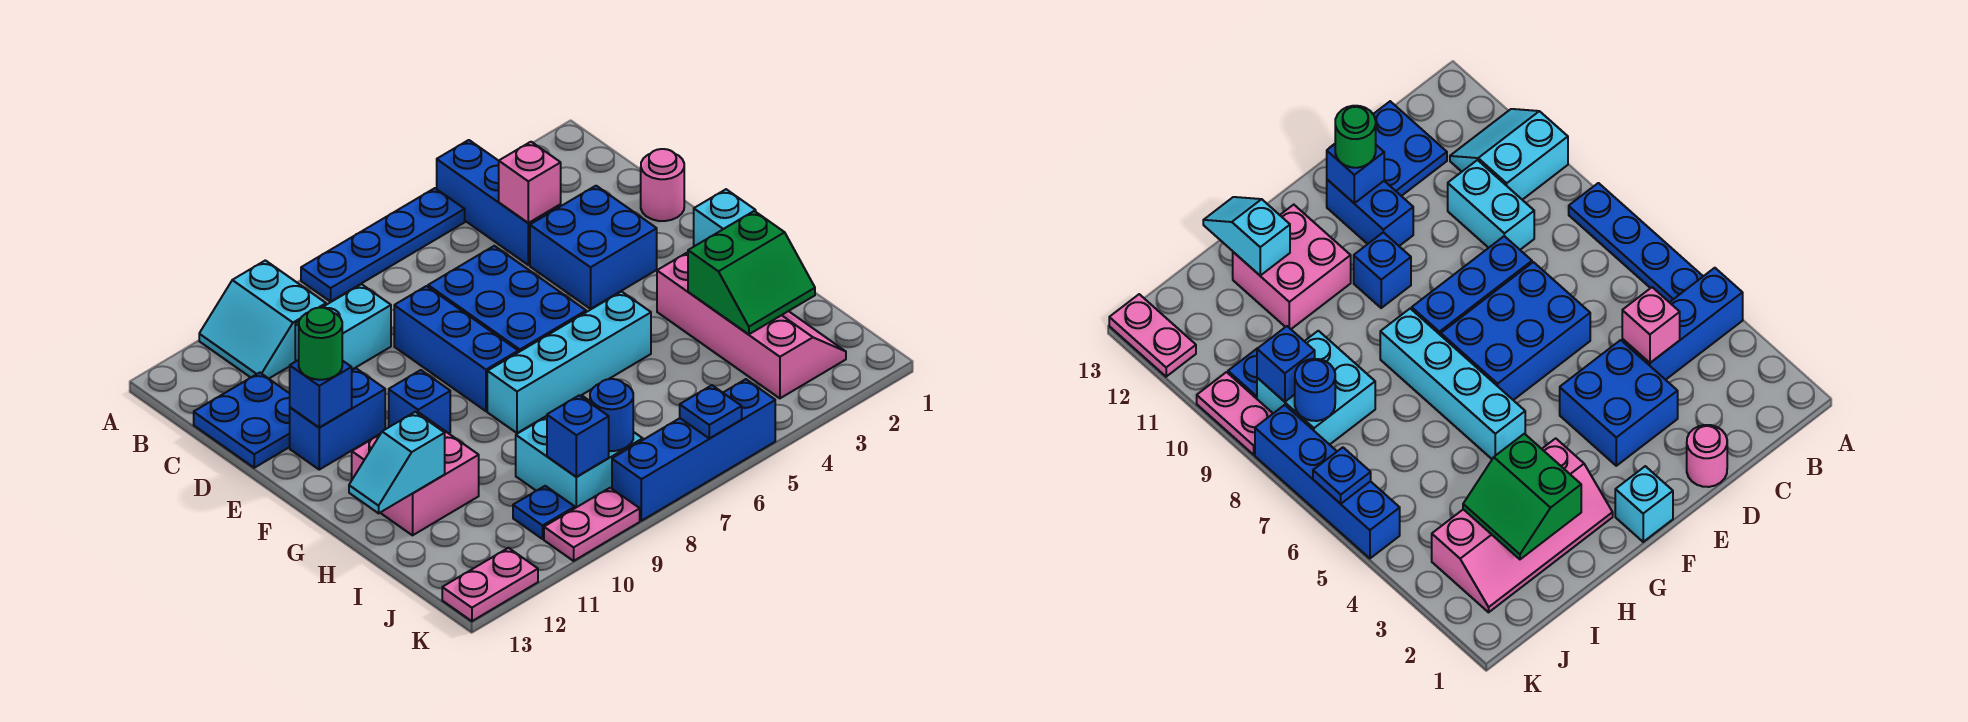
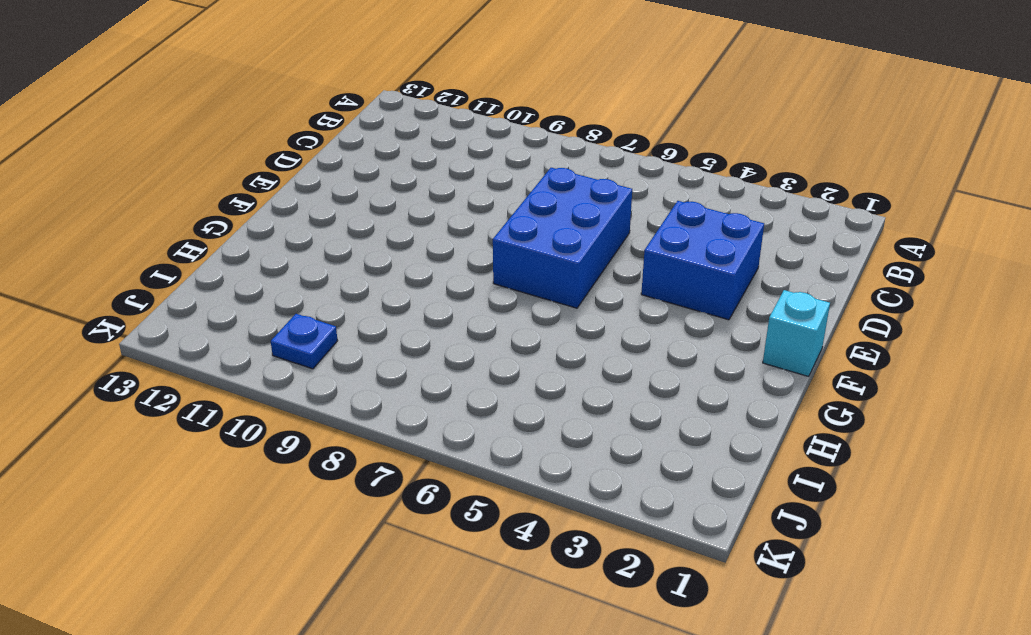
none -> blue brick A4:C4 level 1
none -> blue plate A5:A8 level 1
none -> cyan slope A10:B11 level 1 top 10

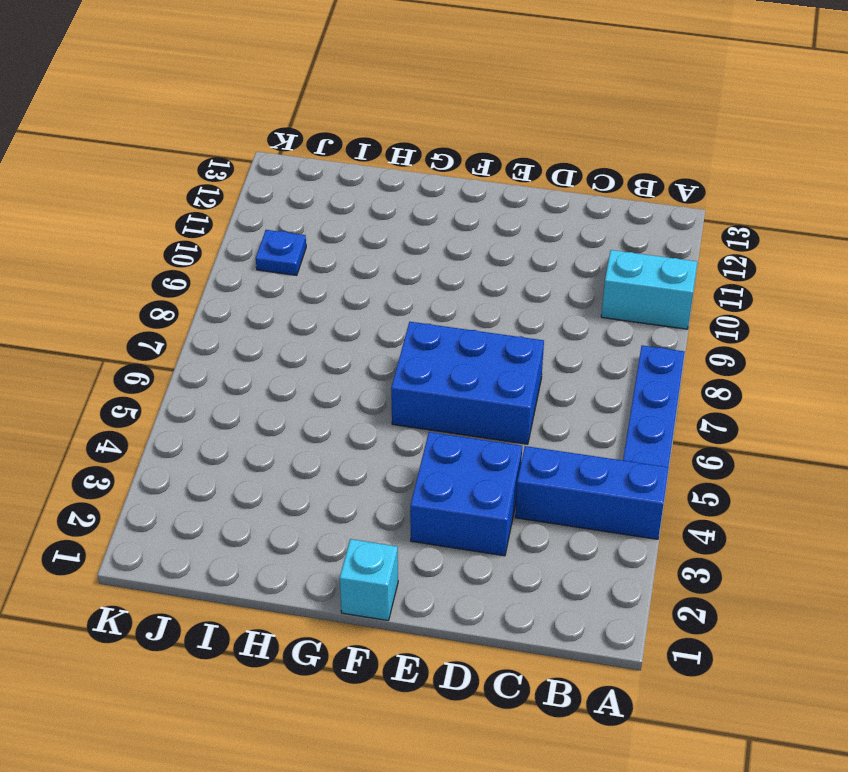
none -> cyan brick C9:C10 level 1
none -> blue plate C12:D13 level 1
none -> pink round brick D1 level 1

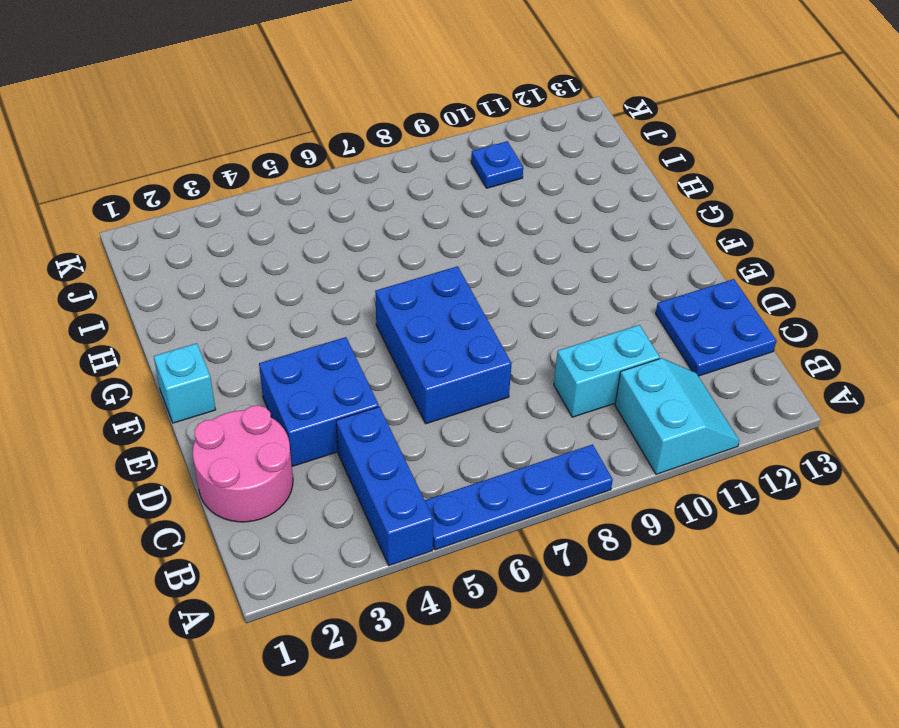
pink round brick C1:D2 level 1 -> pink round brick D1 level 1
none -> blue brick D8:F8 level 1
none -> blue brick E11:E12 level 1
none -> blue brick F10 level 1

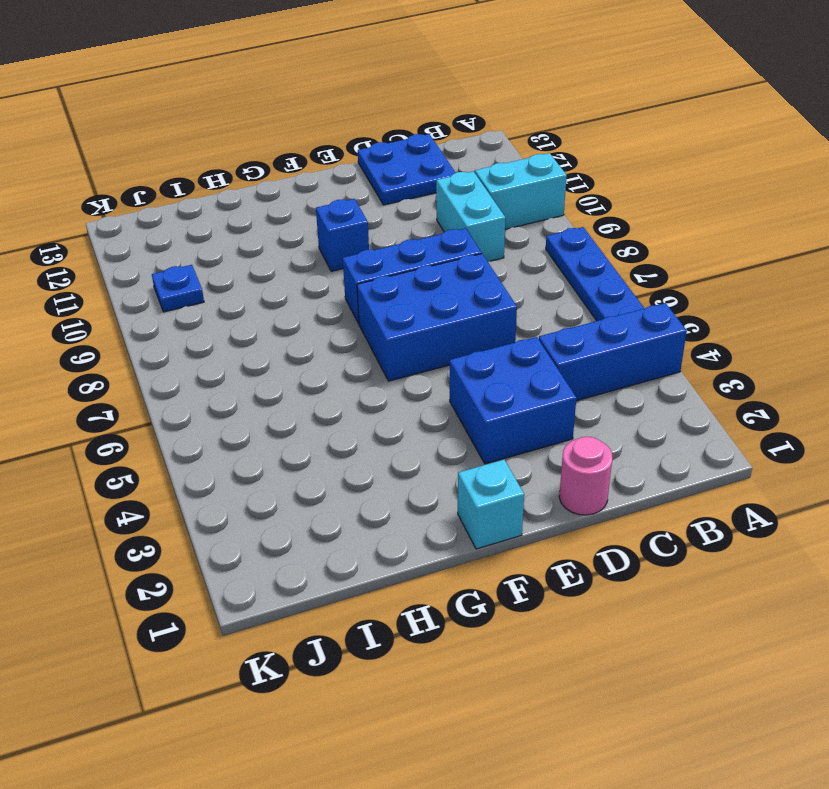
none -> blue brick E11:E12 level 1
none -> pink slope G2:J3 level 1 top 3
none -> cyan brick G5:G8 level 1

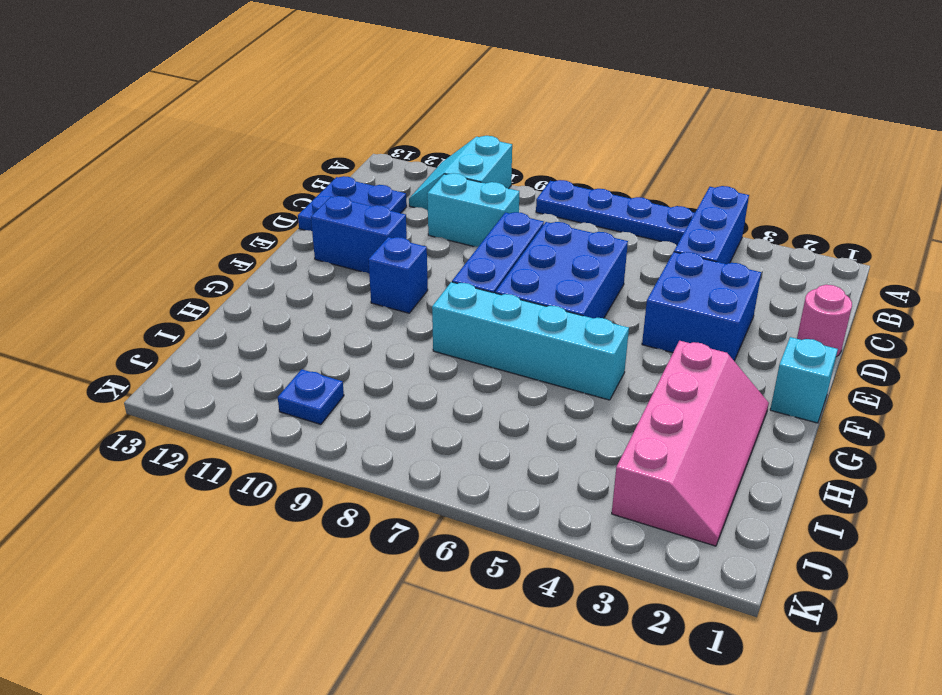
none -> pink brick G11:H12 level 1
none -> cyan brick I8:J9 level 1
none -> blue brick K5:K8 level 1

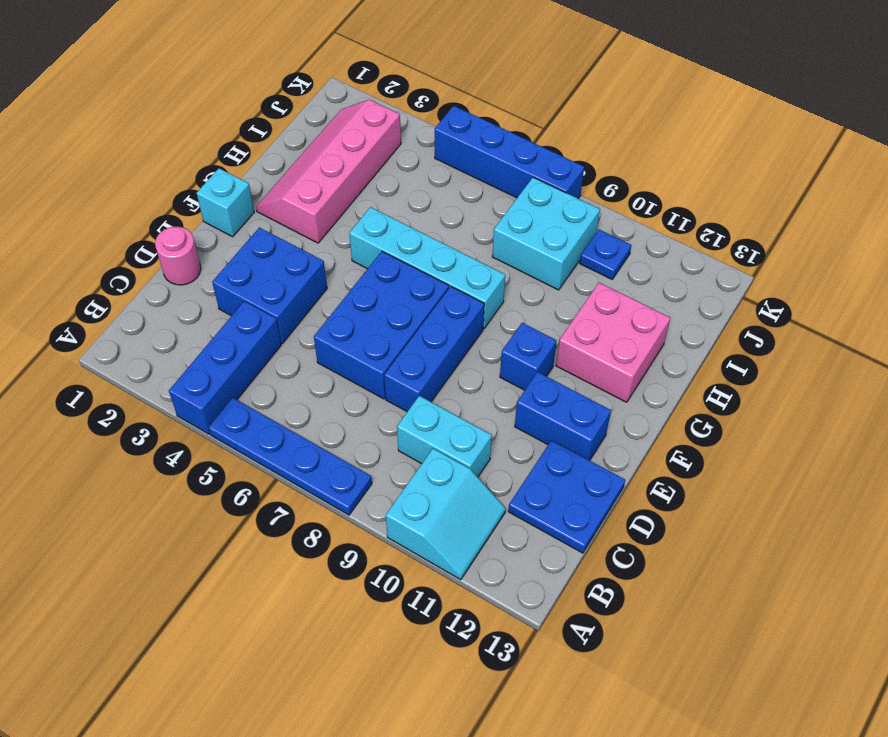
none -> pink plate K9:K10 level 1
none -> pink plate K12:K13 level 1
none -> pink brick C4 level 2

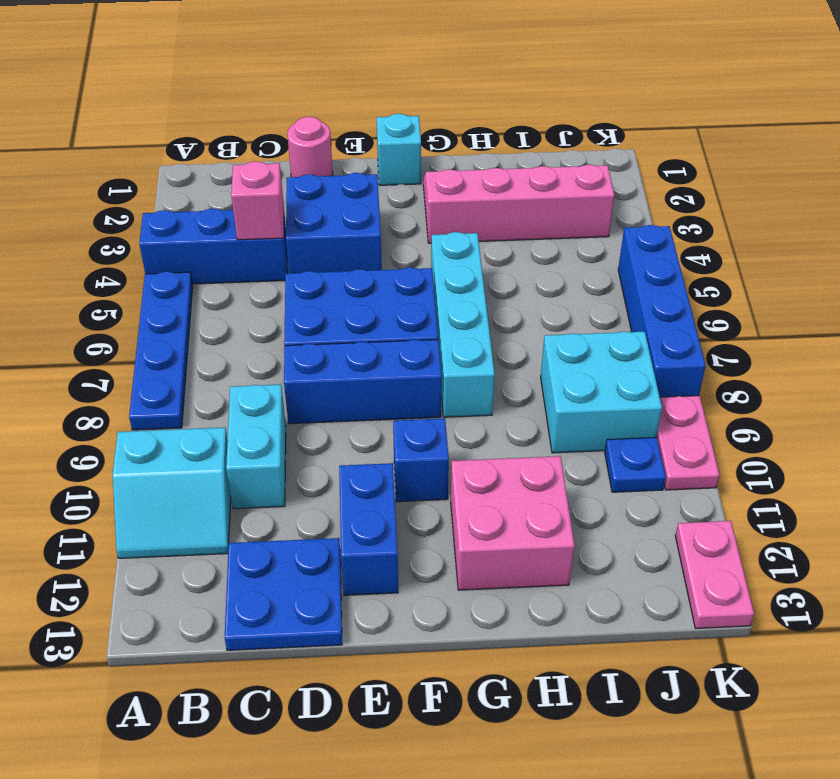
none -> blue brick E12 level 2
none -> green slope H2:I3 level 2 top H
none -> cyan slope H12:H13 level 2 top 12

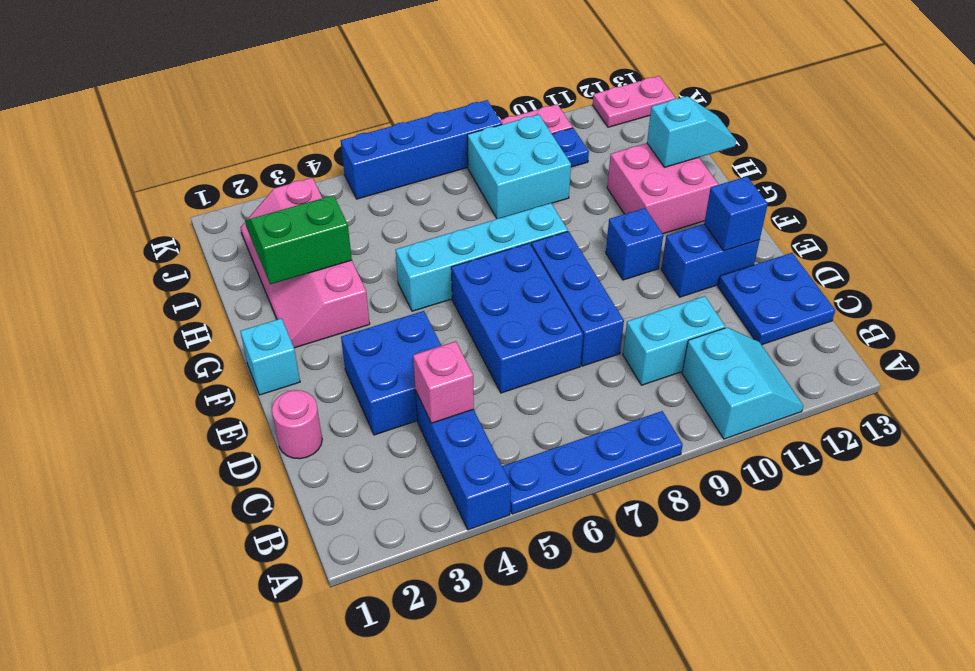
none -> blue round brick J8 level 2
none -> blue brick J9 level 2
none -> blue plate K6 level 2

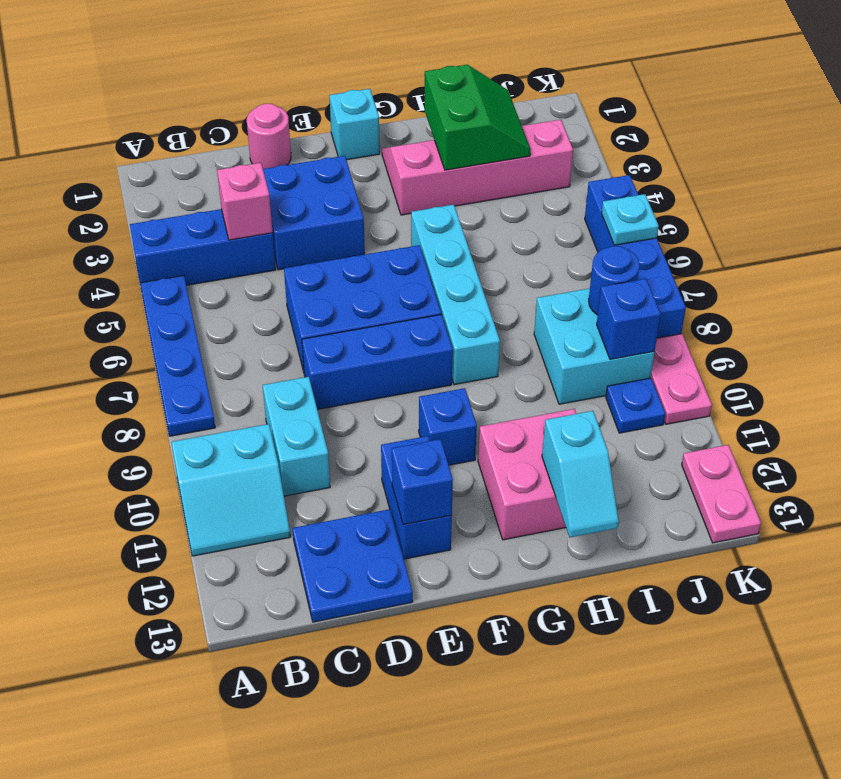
cyan plate K6 level 2 -> blue plate K6 level 2
none -> green round brick E12 level 3

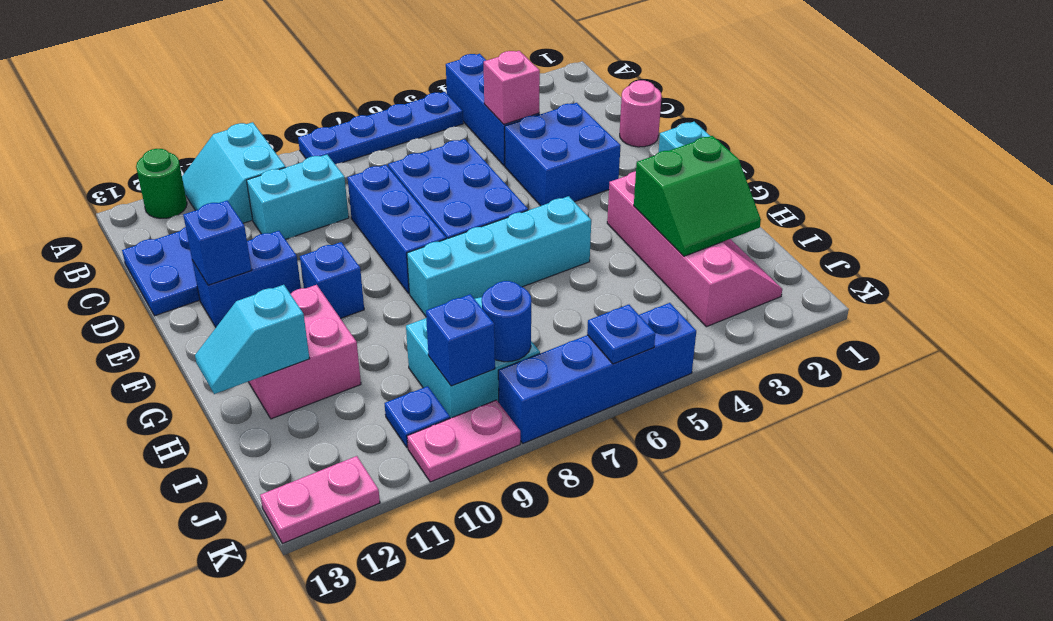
green round brick A12 level 1 -> green round brick E12 level 3

